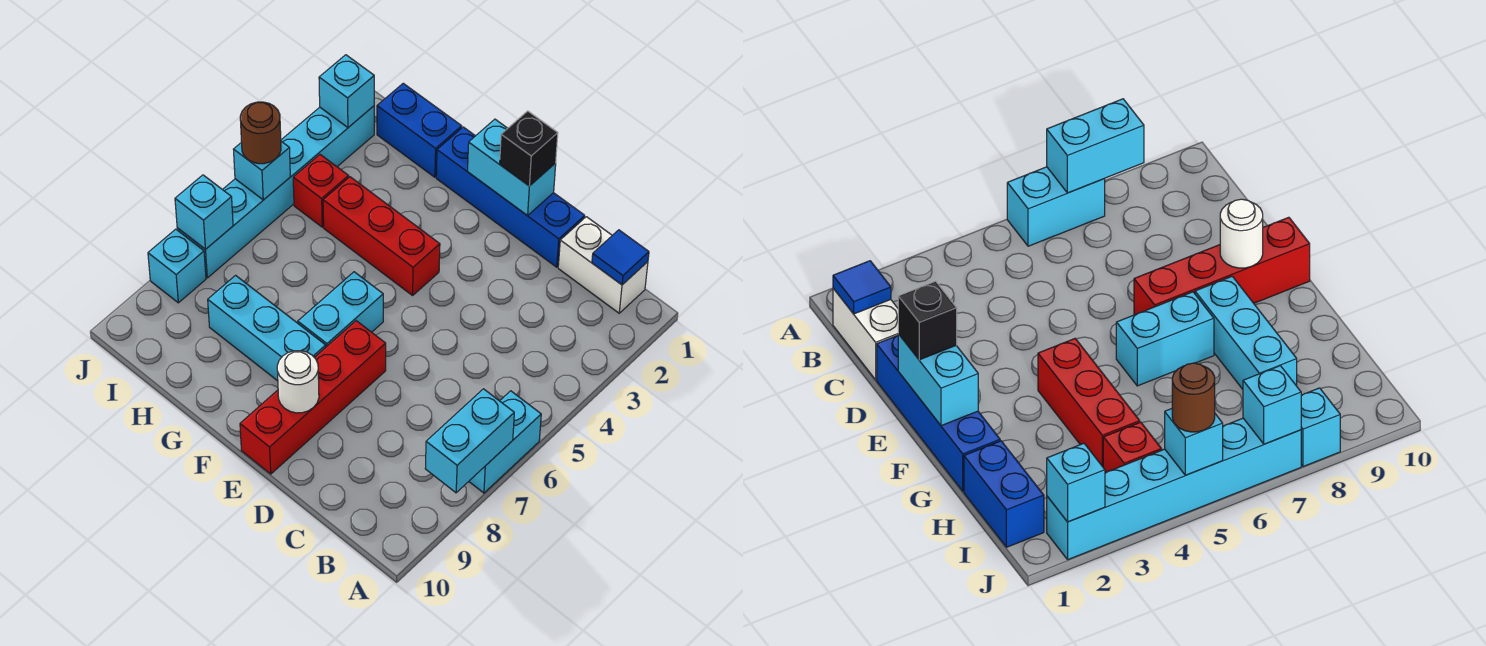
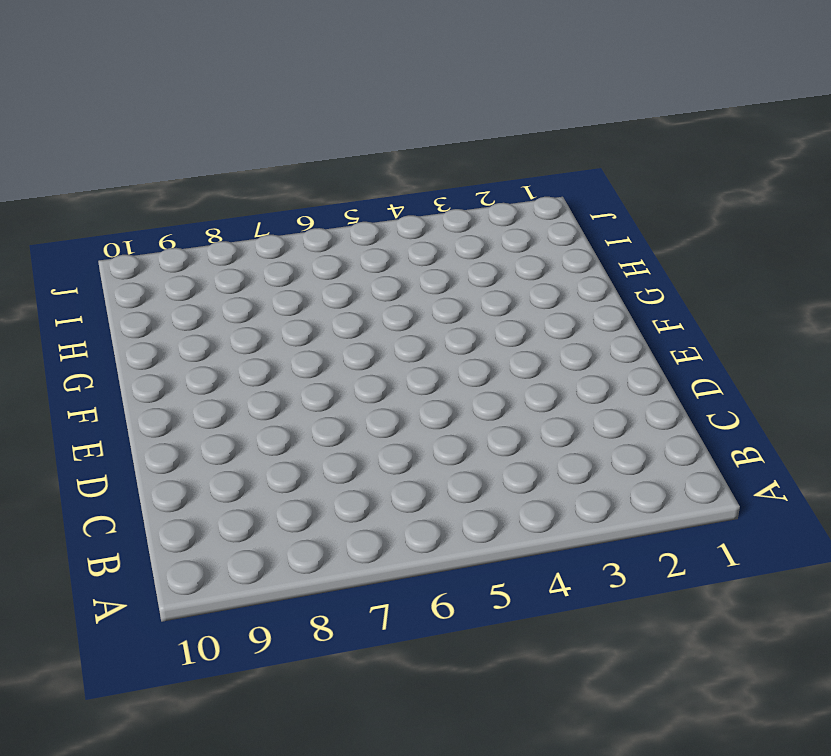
none -> cyan brick A6:A7 level 1
none -> white brick B1:C1 level 1
none -> blue brick D1:G1 level 1

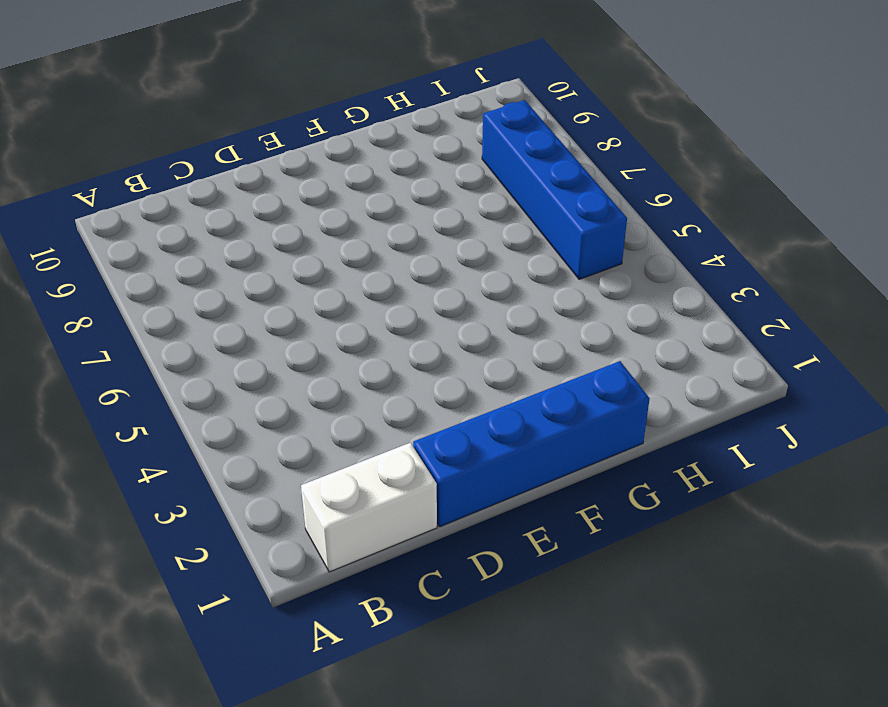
blue brick I5:I8 level 1 -> none
none -> cyan brick A6:A7 level 1
none -> red brick E7:E10 level 1
none -> red brick F4:H4 level 1

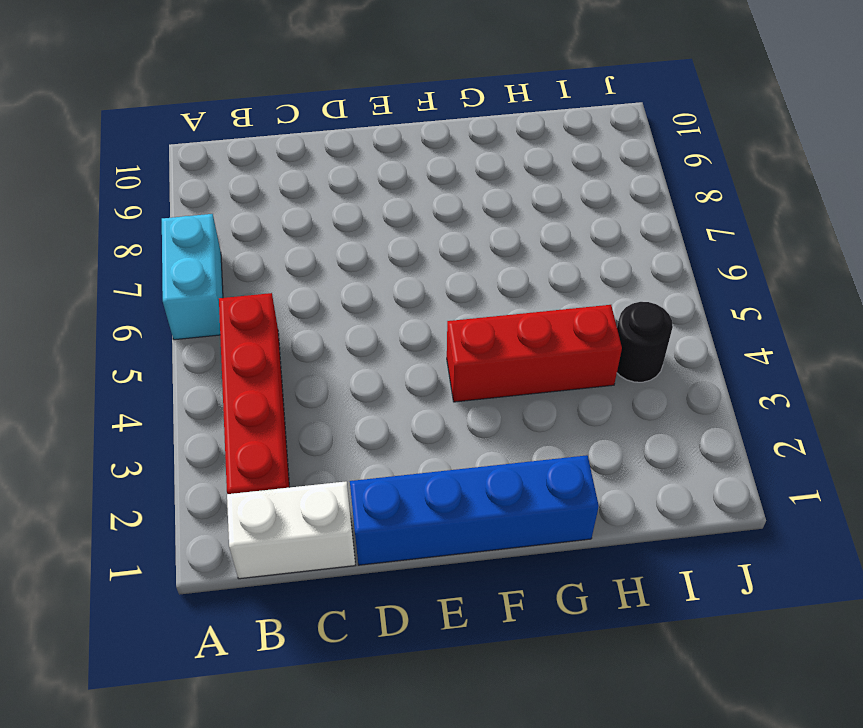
red brick B2:B5 level 1 -> red brick E7:E10 level 1
black round brick I4 level 1 -> red brick I4 level 1
none -> cyan brick F6:F7 level 1
none -> cyan brick F8:H8 level 1
none -> blue brick H1:I1 level 1

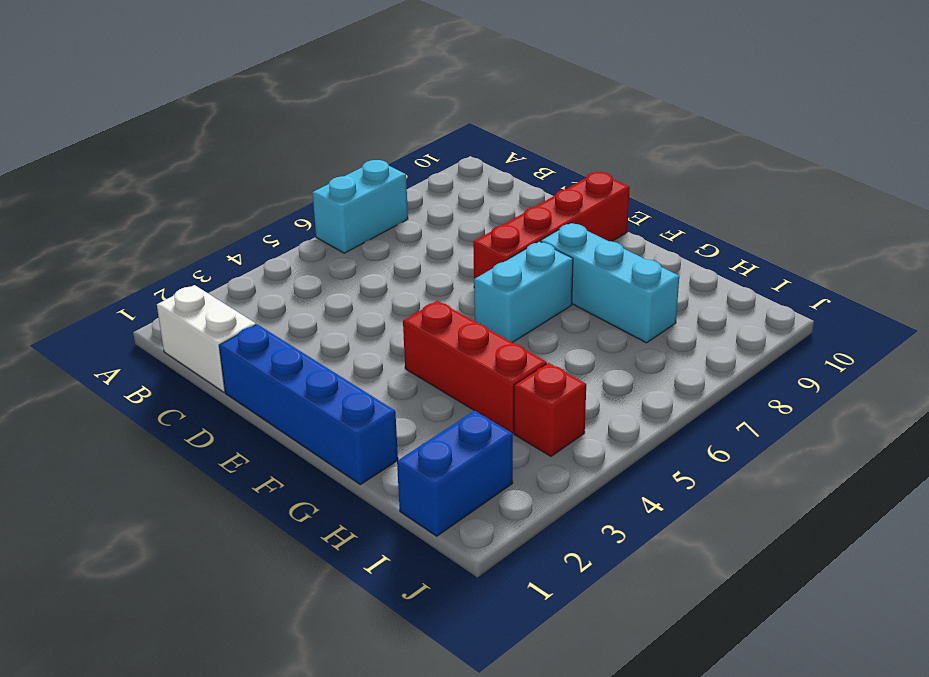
blue brick I1:I2 level 1 -> blue brick H1:I1 level 1
none -> cyan brick J2:J7 level 1
none -> cyan brick J8 level 1
none -> cyan brick A7:A8 level 2

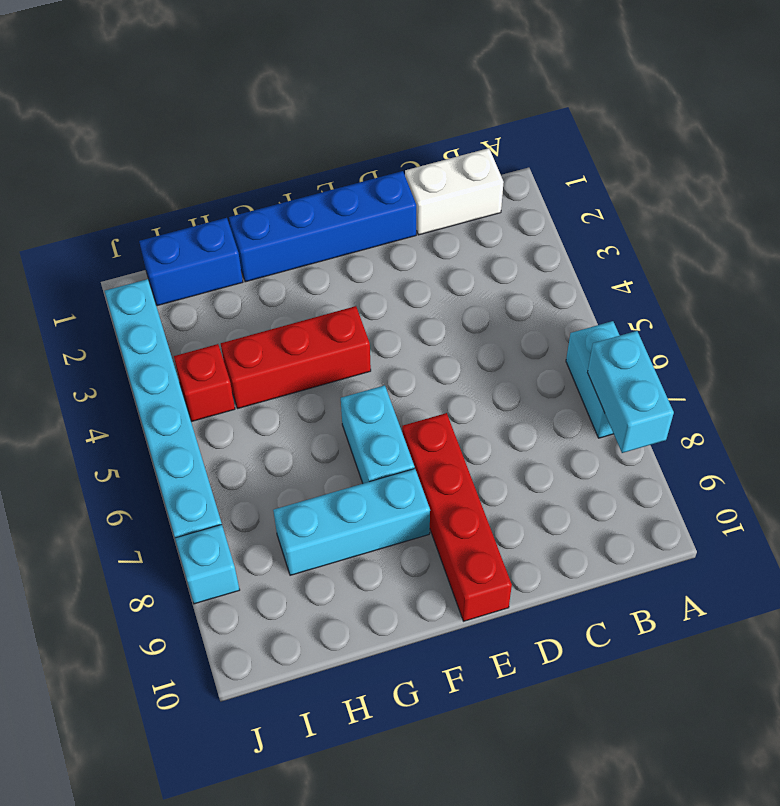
none -> blue tile B1 level 2
none -> cyan brick E1:F1 level 2
none -> white round brick E9 level 2

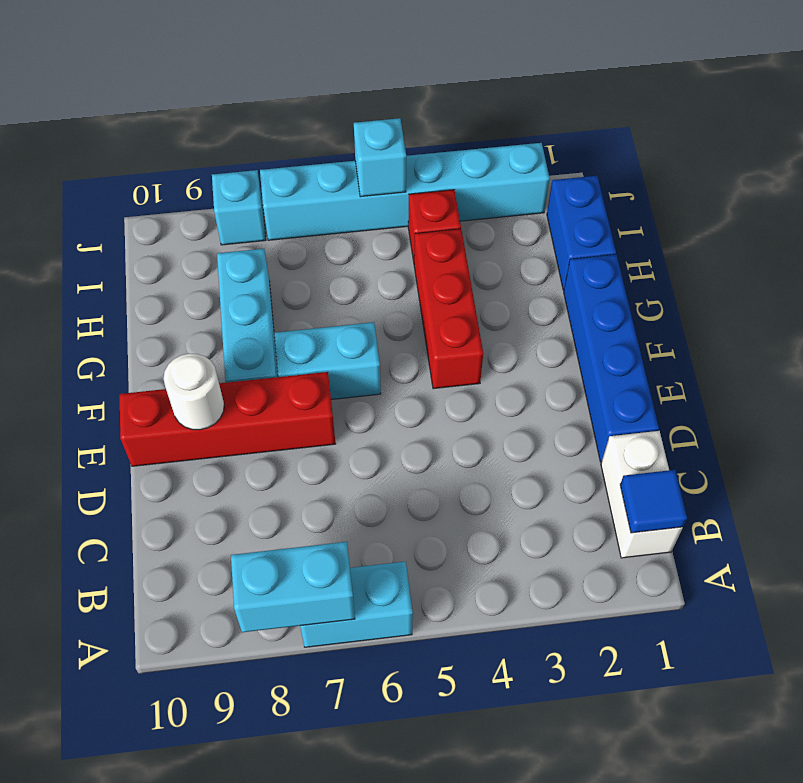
none -> cyan brick E1:F1 level 2
none -> cyan brick J2 level 2
none -> cyan brick J7 level 2

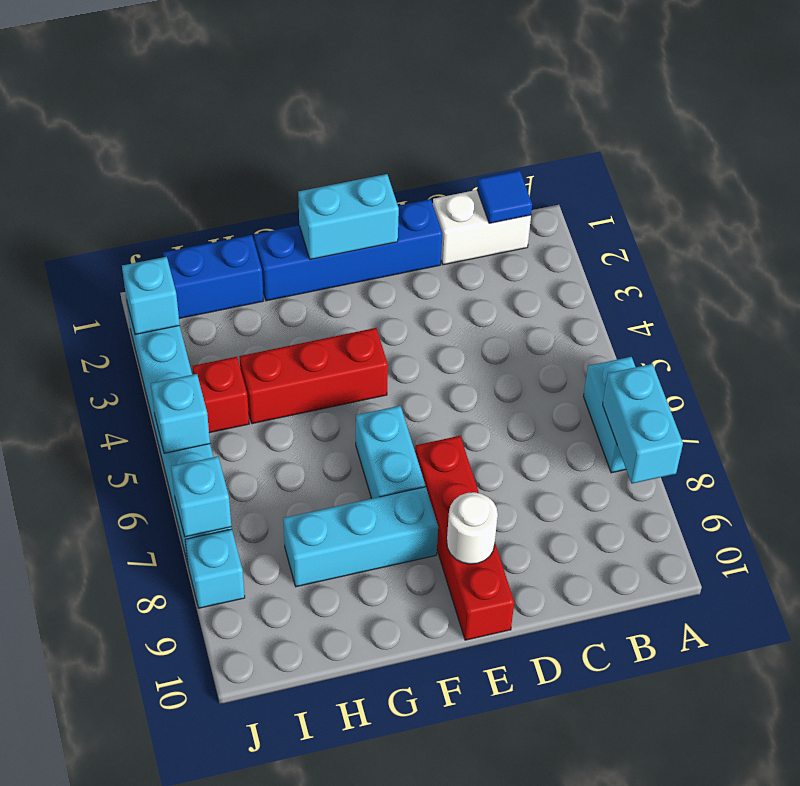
none -> black brick E1 level 3
none -> brown round brick J5 level 3

